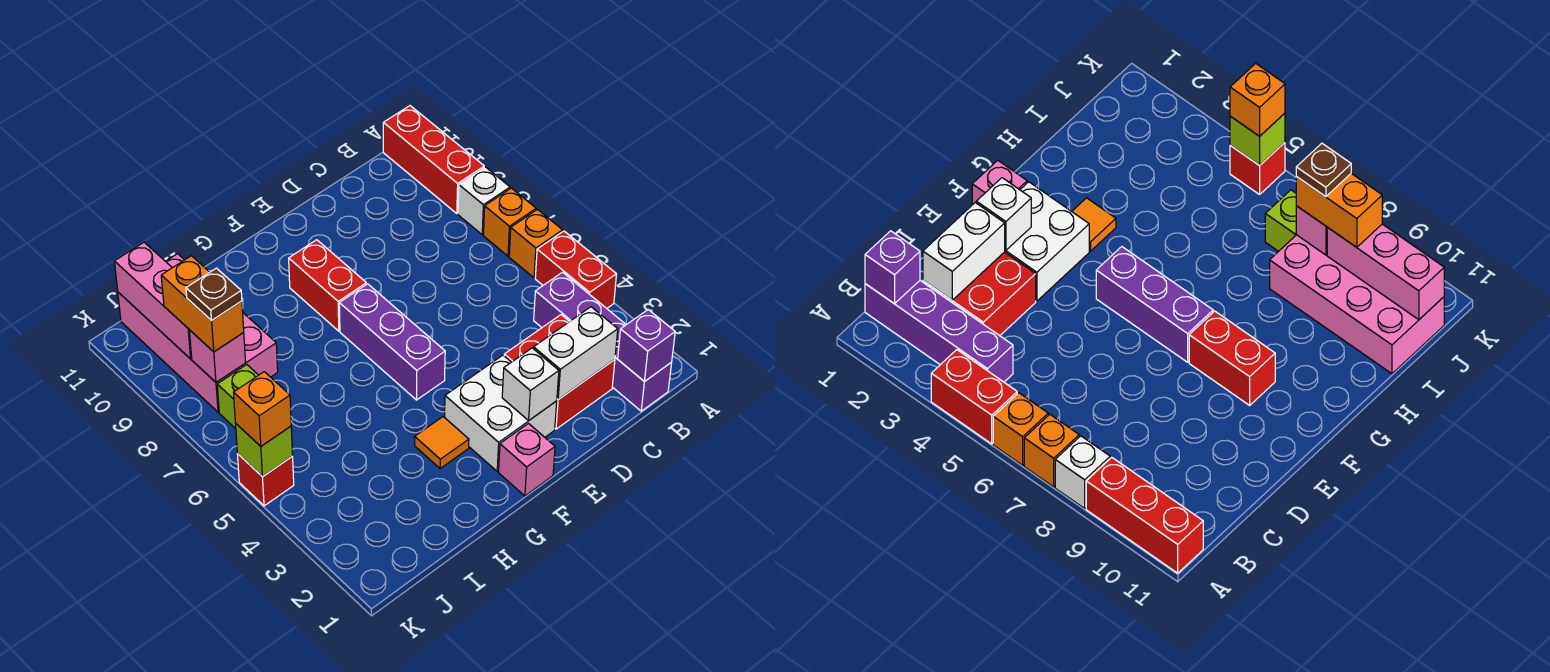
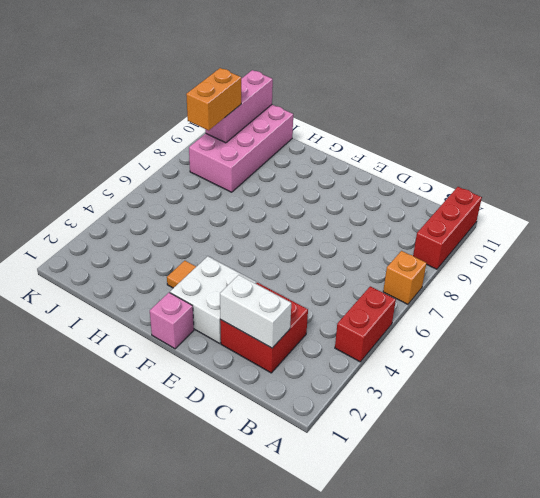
none -> orange brick A6 level 1
none -> white brick A8 level 1
none -> purple brick B1:B4 level 1

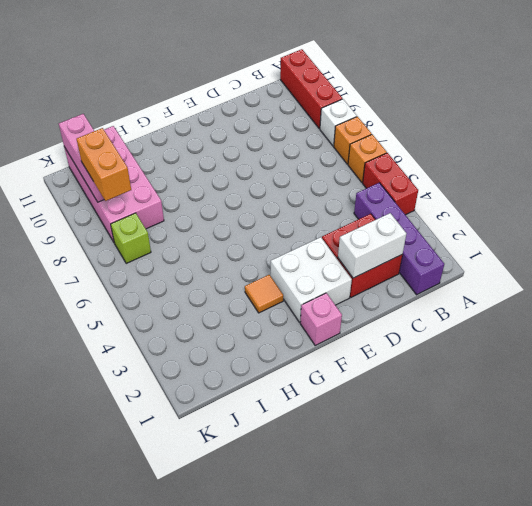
none -> purple brick F5:F7 level 1
none -> red brick F8:F9 level 1
none -> red brick K5 level 1

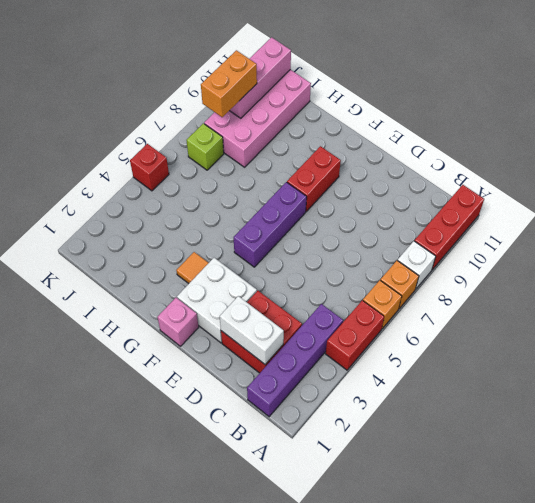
none -> purple brick B1 level 2
none -> white brick E2 level 2
none -> pink brick J8 level 2

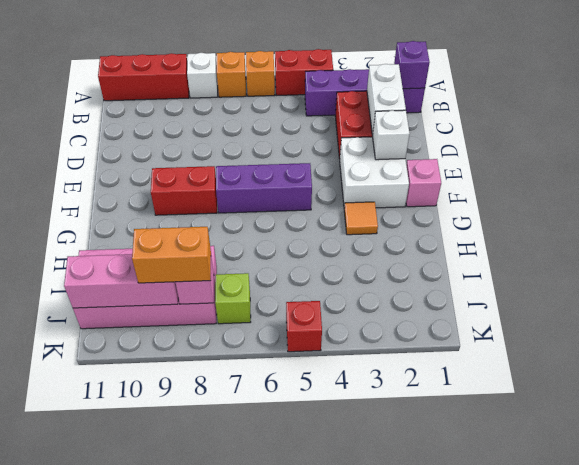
none -> lime brick K5 level 2
none -> orange brick K5 level 3
none -> brown plate J8 level 4

